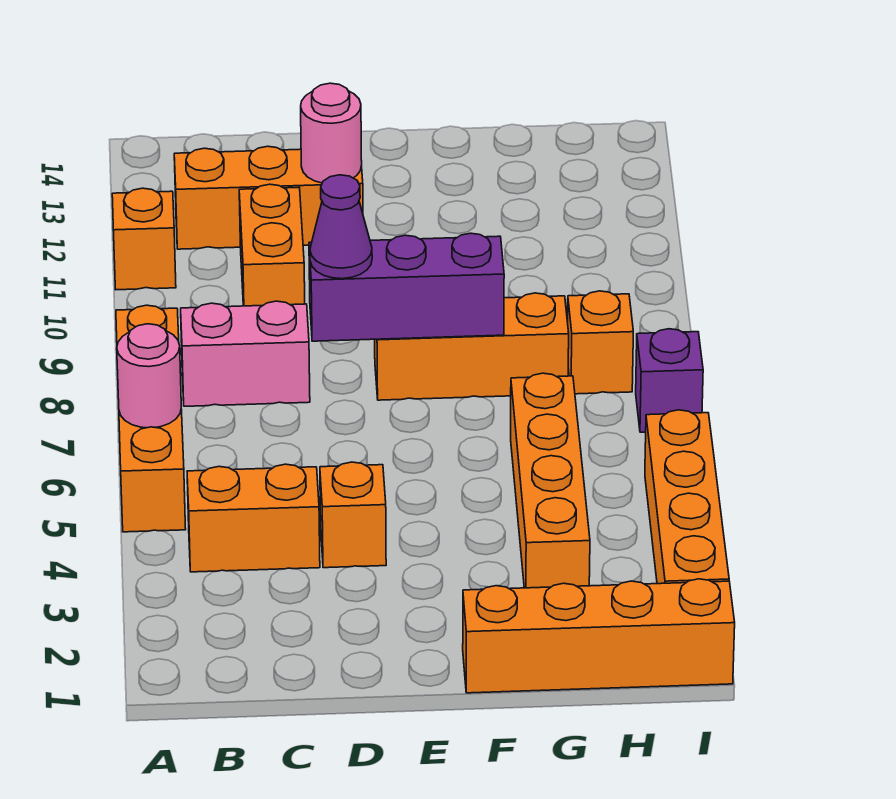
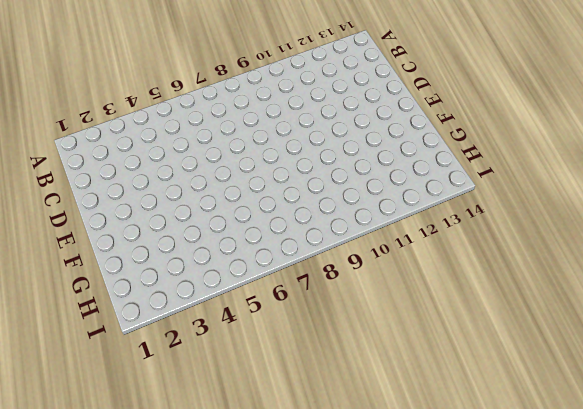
none -> orange brick A5:A8 level 1
none -> orange brick A11 level 1
none -> orange brick B4:C4 level 1

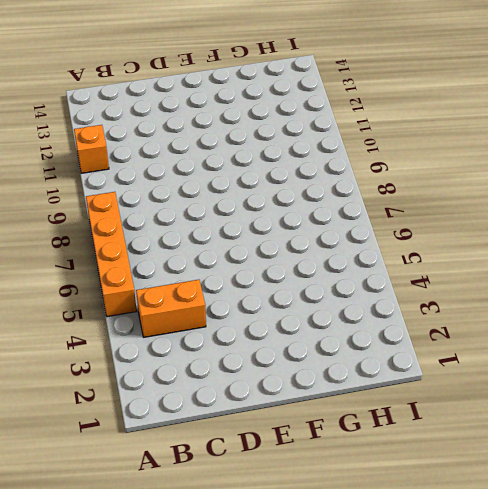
none -> pink brick B8:C8 level 1
none -> orange brick B12:D12 level 1
none -> orange brick C10:C11 level 1

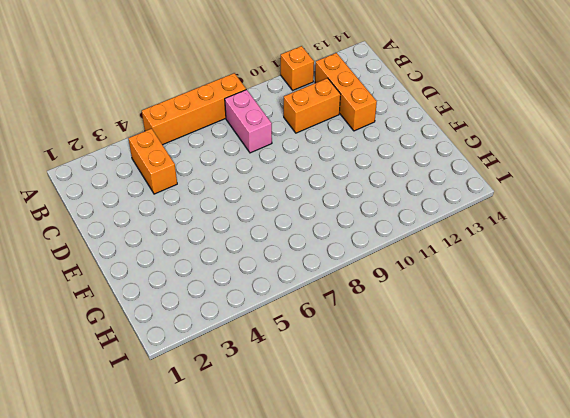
none -> orange brick D4 level 1
none -> orange brick E8:G8 level 1
none -> orange brick F1:I1 level 1

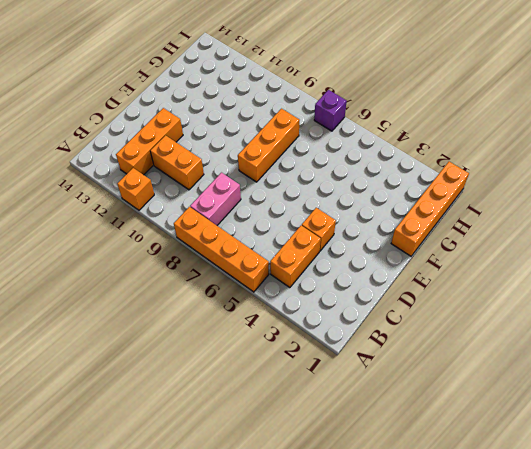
none -> orange brick G3:G6 level 1
none -> orange brick H8 level 1
none -> orange brick I2:I5 level 1

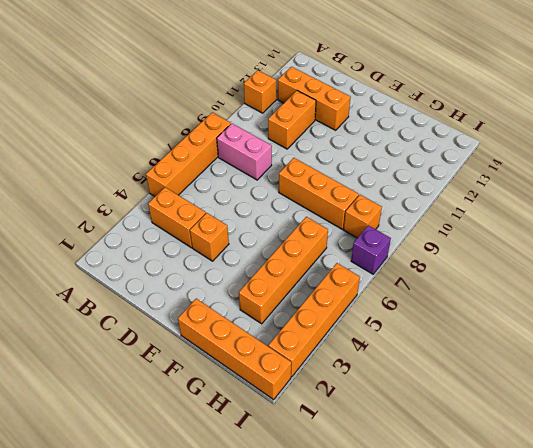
none -> pink round brick A6 level 2
none -> purple brick D8:F8 level 2
none -> pink round brick D12 level 2

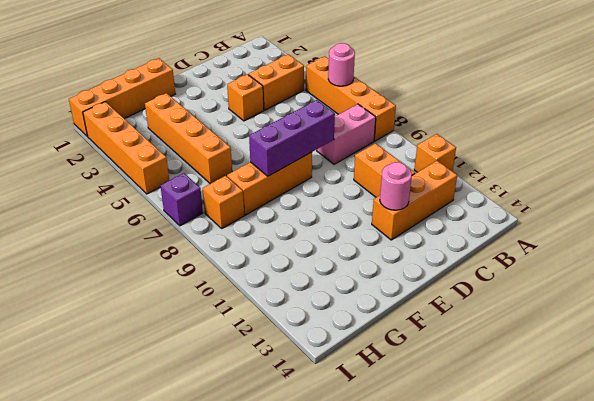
none -> purple cone D8 level 3

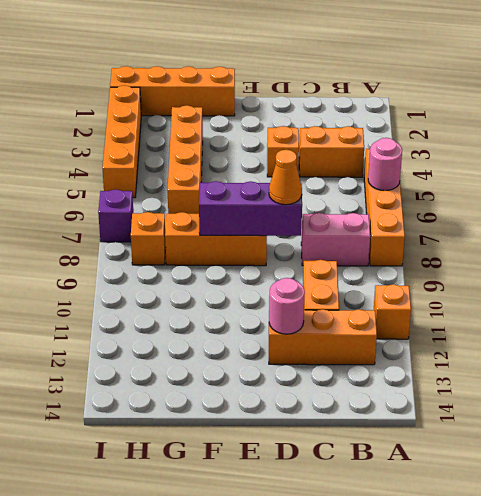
orange cone D8 level 3 -> purple cone D8 level 3

